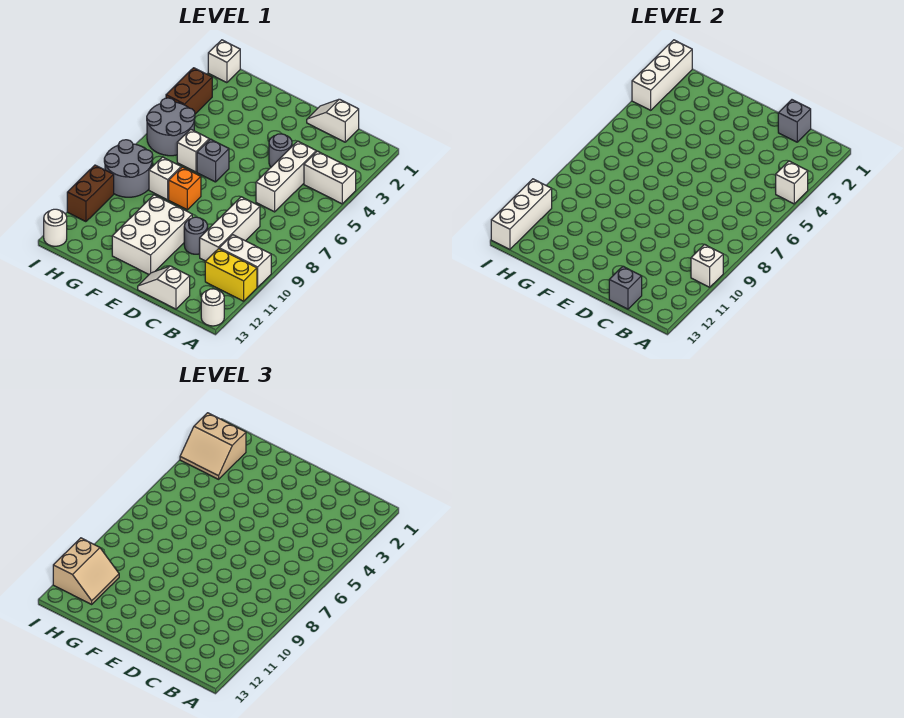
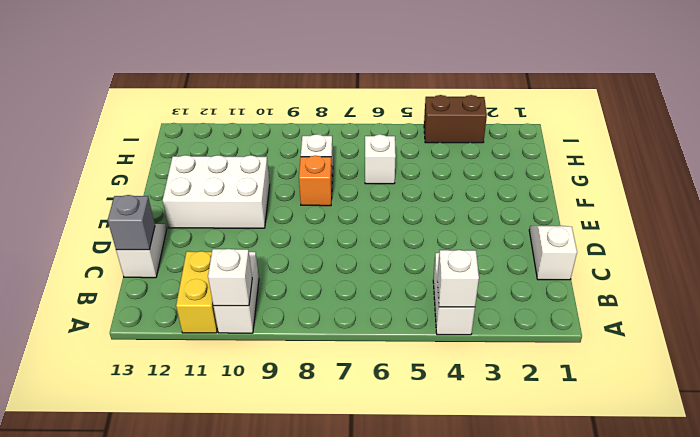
none -> white round brick A13 level 1
none -> white brick C4:C6 level 1
none -> white brick C8:C10 level 1

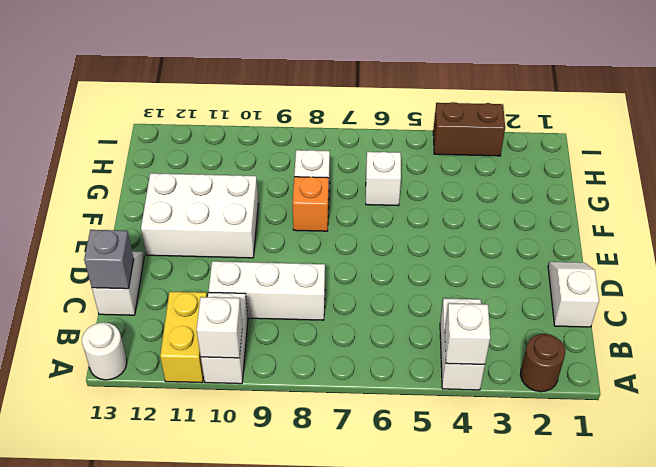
brown round brick A2 level 1 -> none
none -> white brick C4:C6 level 1
none -> grey round brick D4 level 1
none -> grey round brick D10 level 1

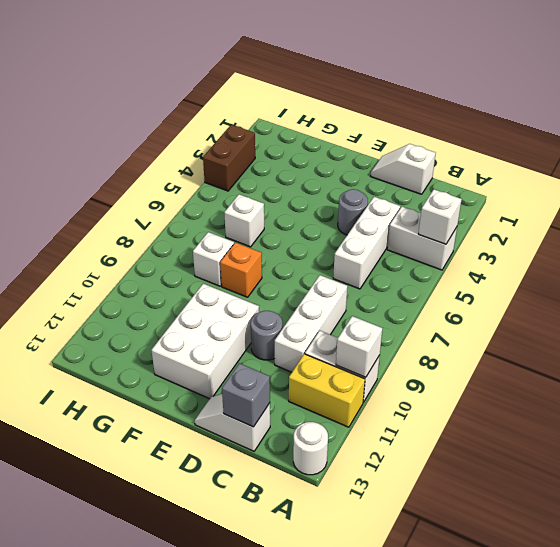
none -> grey brick F6 level 1
none -> grey round brick H5:I6 level 1
none -> grey round brick H8:I9 level 1

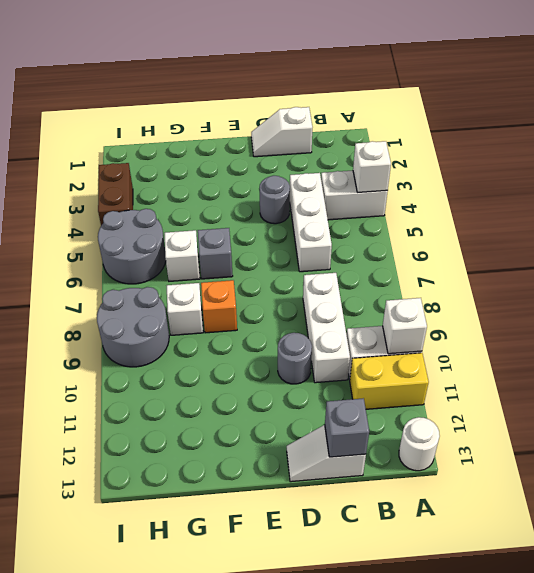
none -> white brick E10:F12 level 1
none -> white brick I1 level 1
none -> brown brick I10:I11 level 1

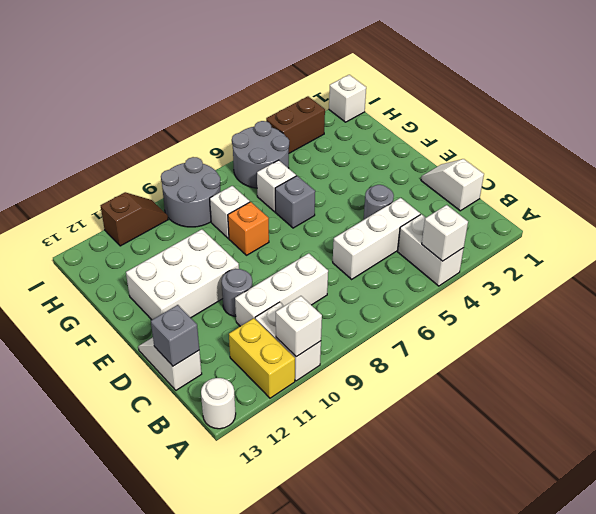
brown slope I10:I11 level 1 top 11 -> brown brick I10:I11 level 1
none -> white round brick I13 level 1
none -> grey brick C1 level 2
none -> white brick I1:I3 level 2

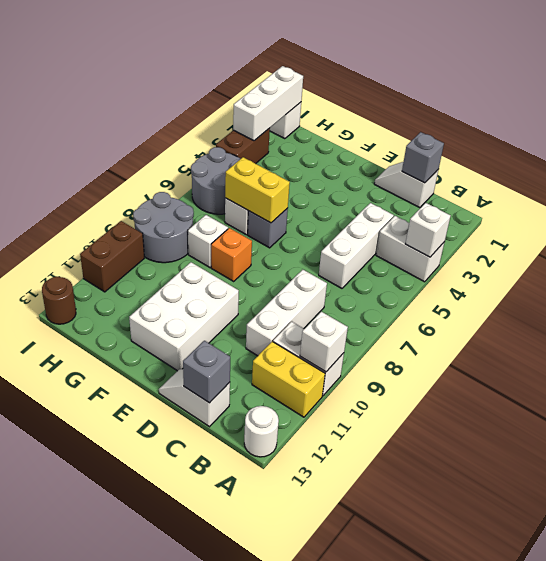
yellow brick F6:G6 level 2 -> none
brown round brick I13 level 1 -> white round brick I13 level 1
none -> grey round brick D4 level 1
none -> grey round brick D10 level 1
none -> white brick I11:I13 level 2

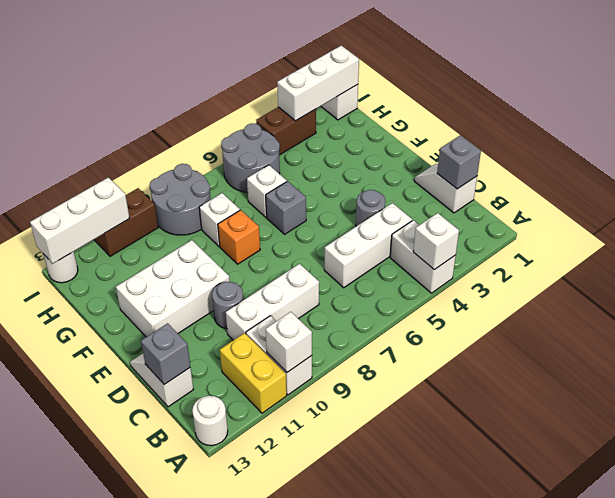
none -> tan slope H2:I3 level 3 top 2
none -> tan slope H11:I12 level 3 top I

